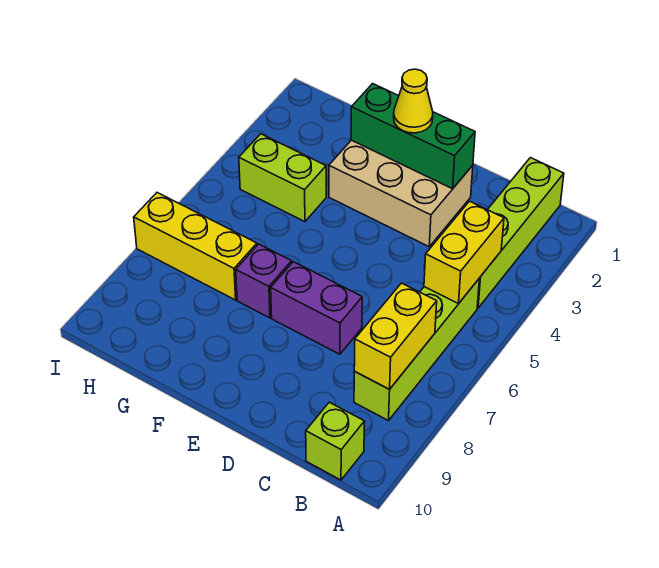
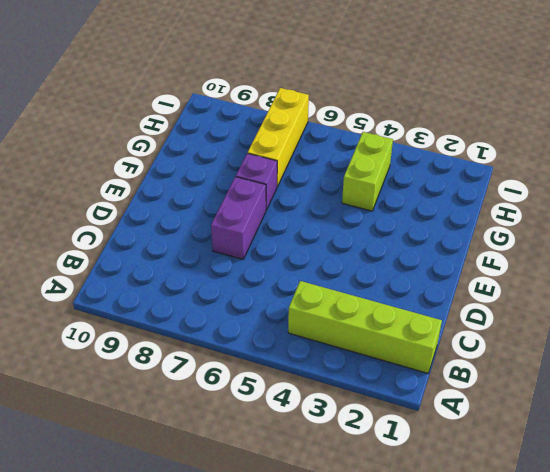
none -> lime brick B5:B8 level 1
none -> lime brick B10 level 1
none -> tan brick D2:F3 level 1

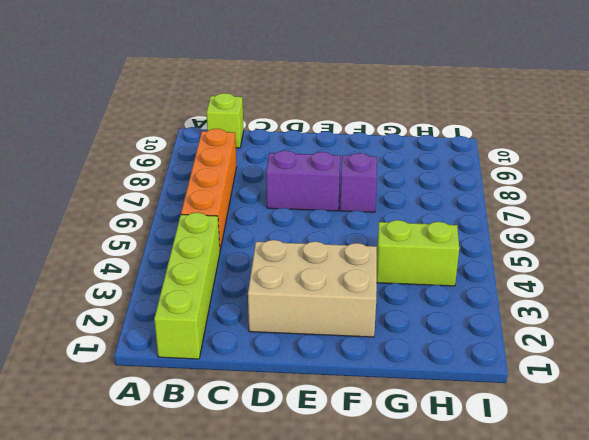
orange brick B5:B8 level 1 -> lime brick B5:B8 level 1
none -> yellow brick G7:I7 level 1
none -> yellow brick B4:B5 level 2
none -> yellow brick B7:B8 level 2

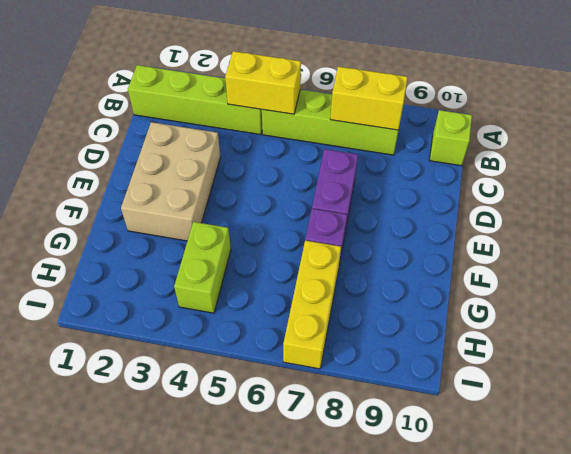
none -> green brick D2:F2 level 2
none -> yellow cone E2 level 3

